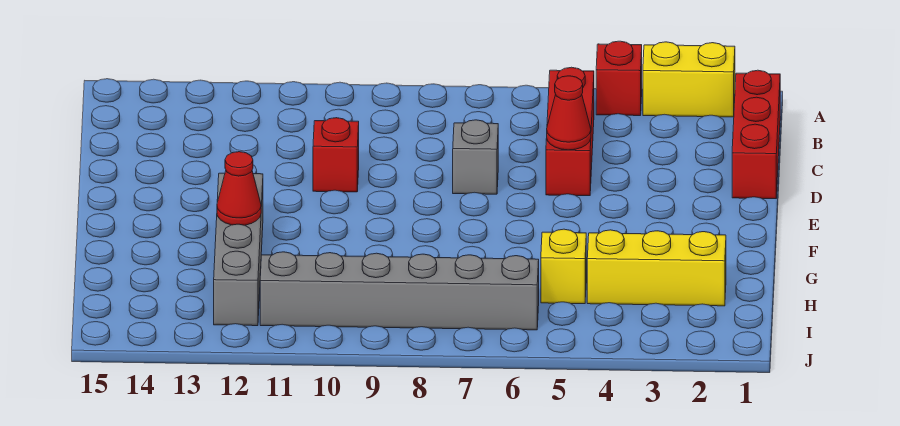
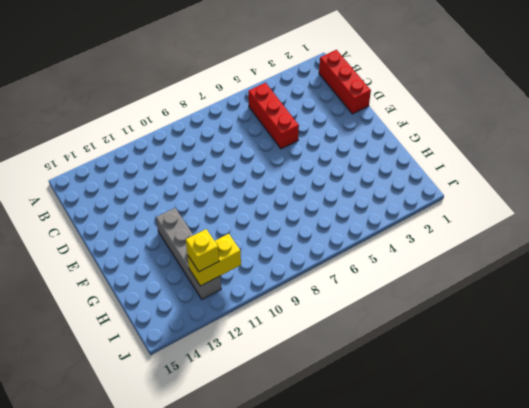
yellow brick I11:I12 level 2 -> yellow brick A2:A3 level 1
yellow brick I12 level 3 -> yellow brick H5 level 1
none -> red brick A4 level 1
none -> grey brick D7 level 1
none -> red brick D10 level 1

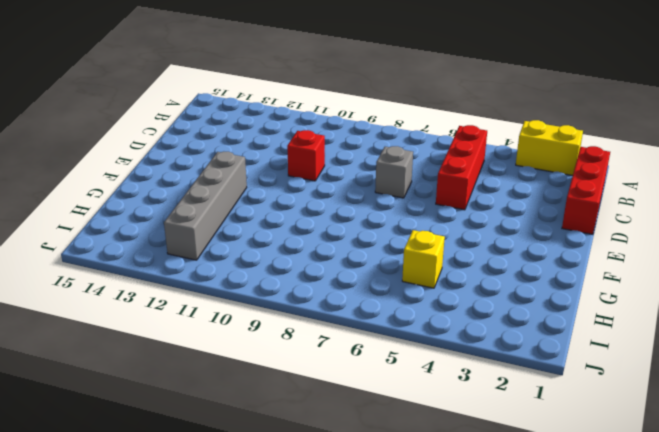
none -> red brick A4 level 1
none -> yellow brick H2:H4 level 1
none -> grey brick I6:I11 level 1

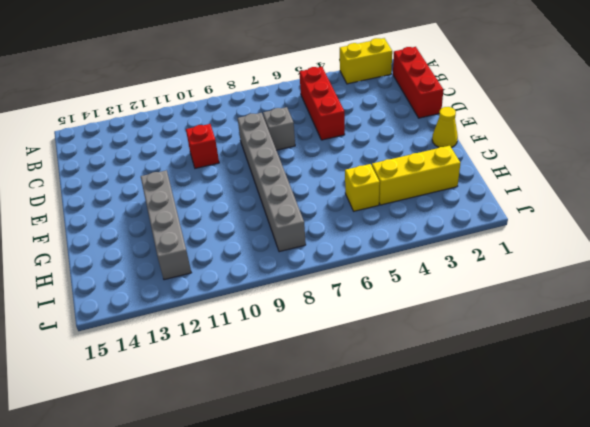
grey brick D8:I8 level 1 -> grey brick I6:I11 level 1
yellow cone F1 level 1 -> none
none -> red brick A4 level 1
none -> red cone D5 level 2
none -> red cone G12 level 2

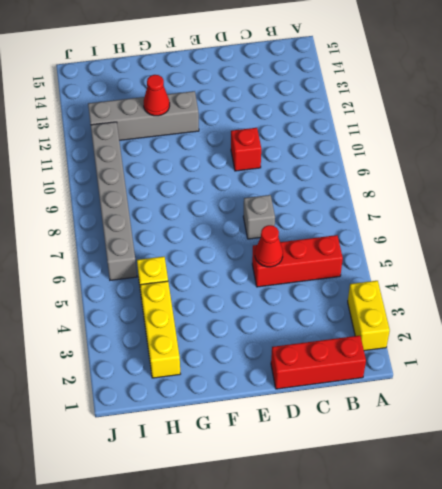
none -> red brick A4 level 1

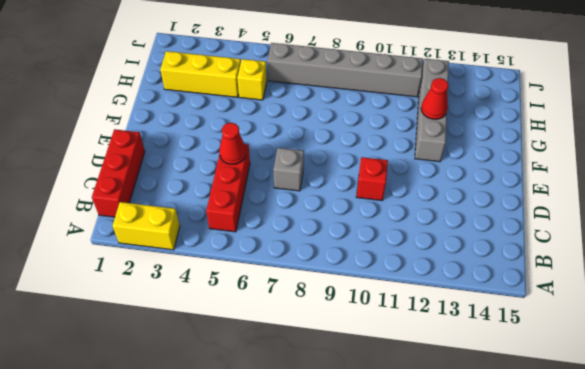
none -> red brick A4 level 1

